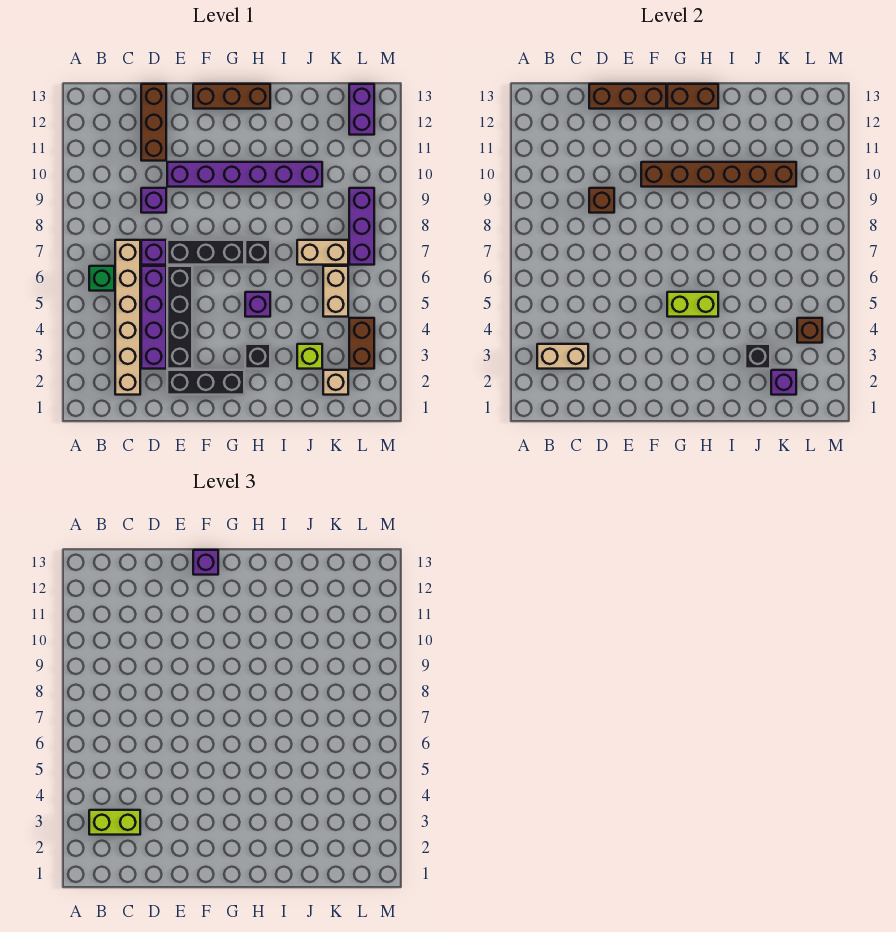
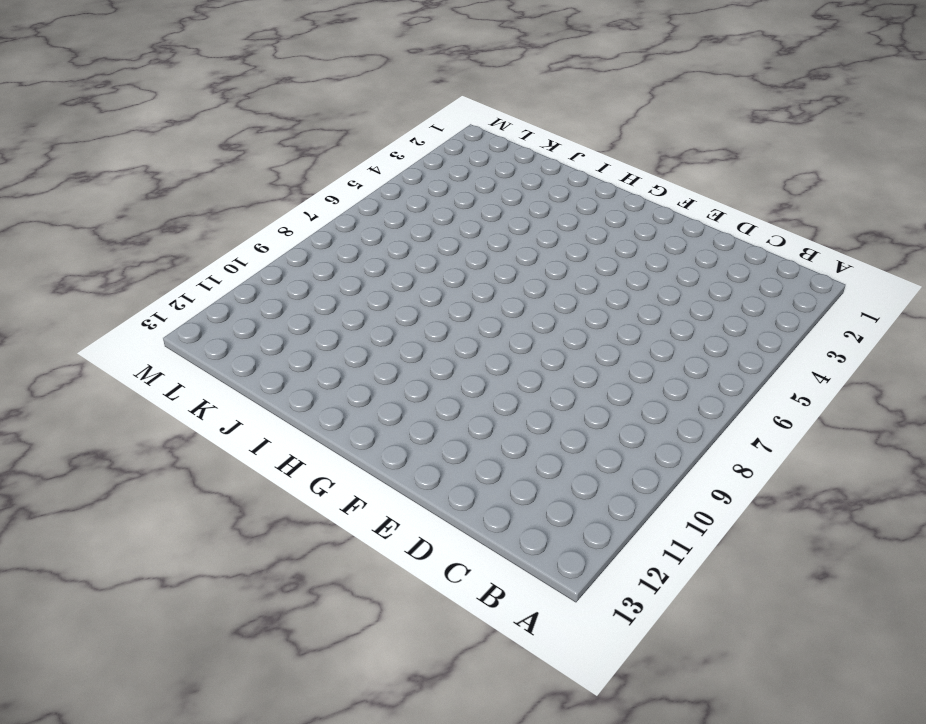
none -> green brick B6 level 1
none -> tan brick C2:C7 level 1
none -> purple brick D3:D6 level 1
none -> purple brick D7 level 1

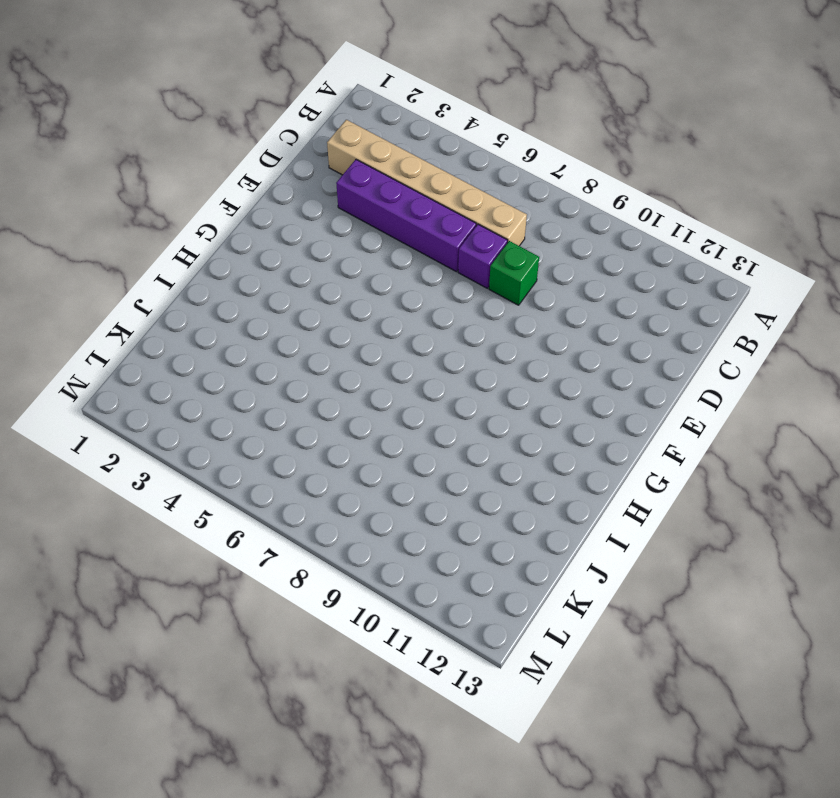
green brick D8 level 1 -> green brick B6 level 1
none -> purple brick D9 level 1
none -> brown brick D11:D13 level 1
none -> black brick E2:G2 level 1
none -> black brick E3:E6 level 1

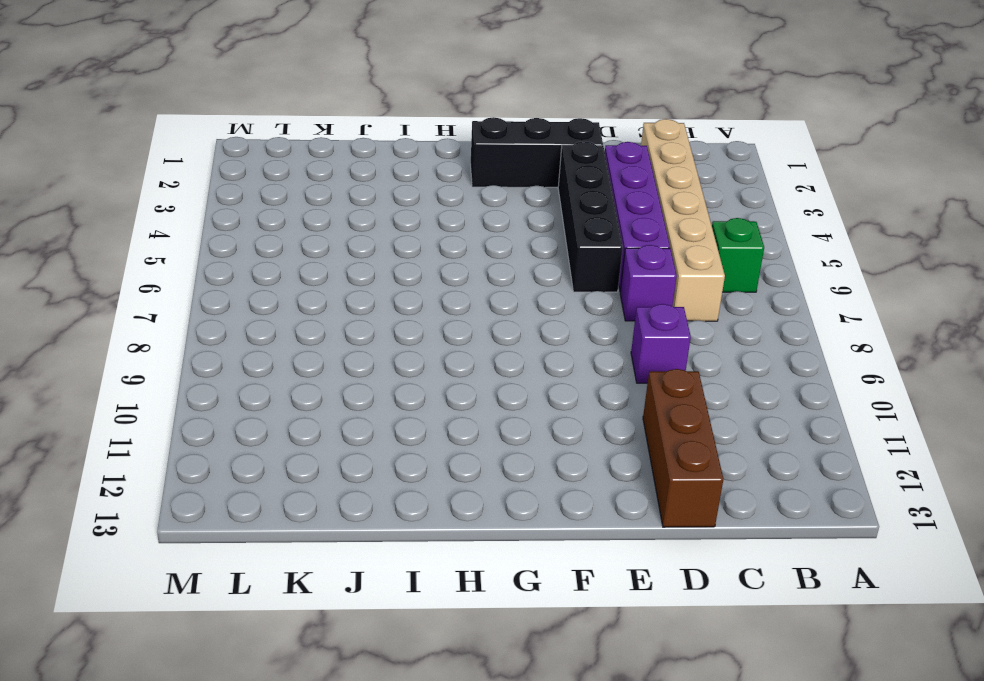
none -> black brick E7:G7 level 1
none -> purple brick E10:J10 level 1
none -> brown brick F13:H13 level 1
none -> black brick H3 level 1

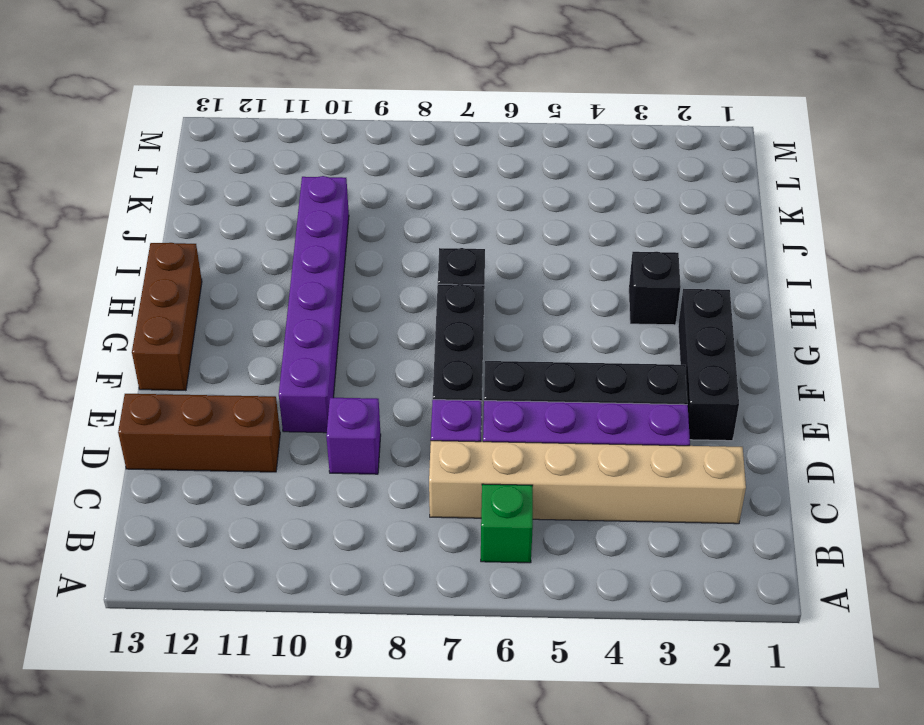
none -> purple brick H5 level 1
none -> lime brick J3 level 1
none -> tan brick J7:K7 level 1
none -> tan brick K2 level 1

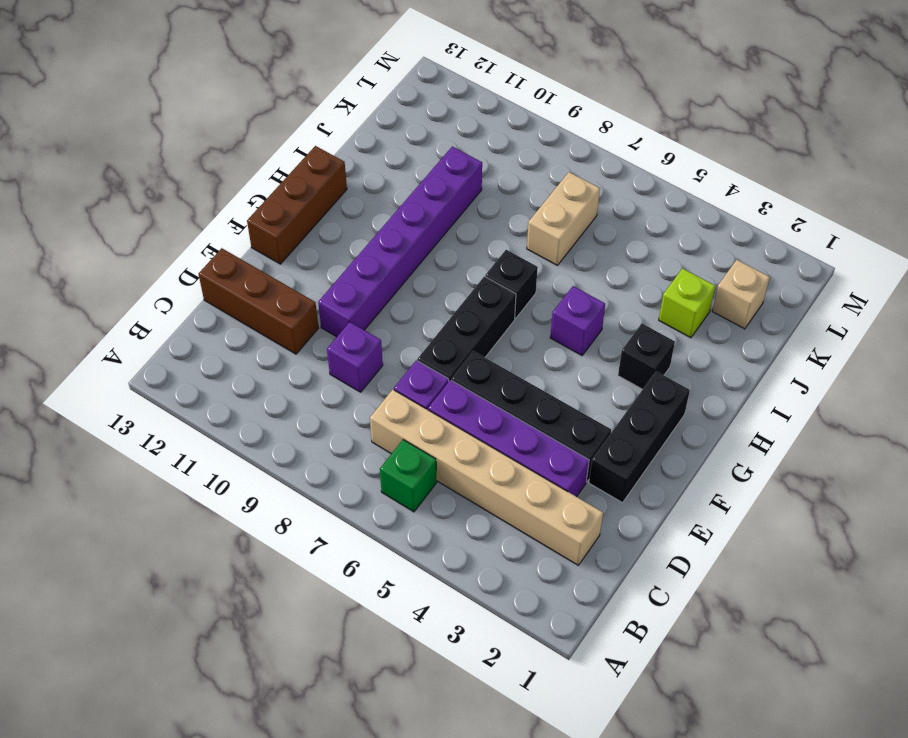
none -> tan brick K5:K6 level 1
none -> brown brick L3:L4 level 1
none -> purple brick L7:L9 level 1
none -> purple brick L12:L13 level 1

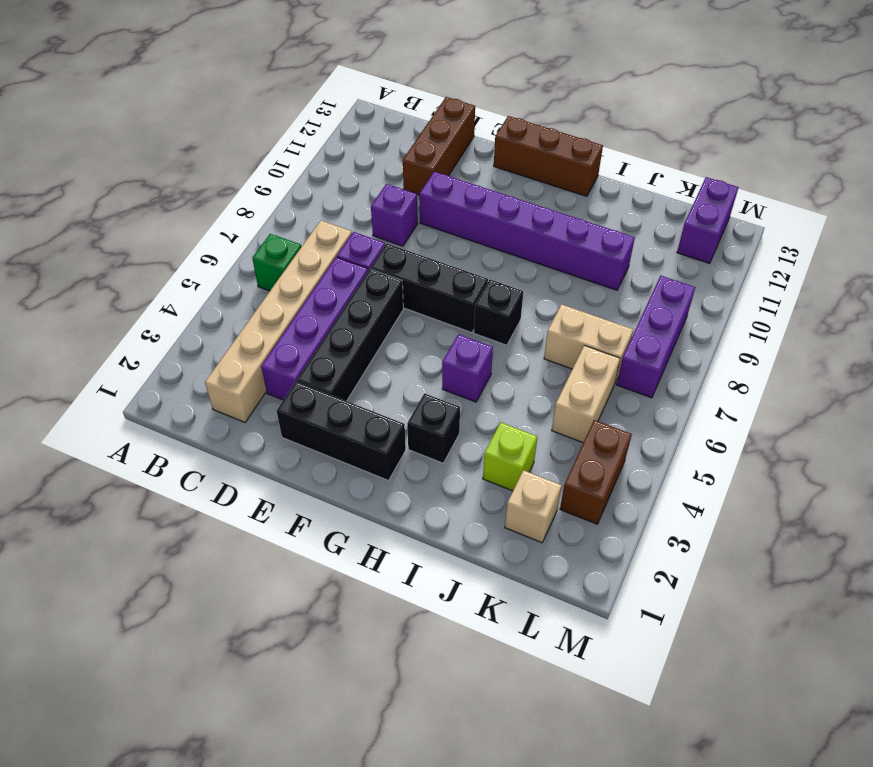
none -> tan brick B3:C3 level 2
none -> brown brick D9 level 2
none -> brown brick D13:F13 level 2
none -> brown brick F10:K10 level 2

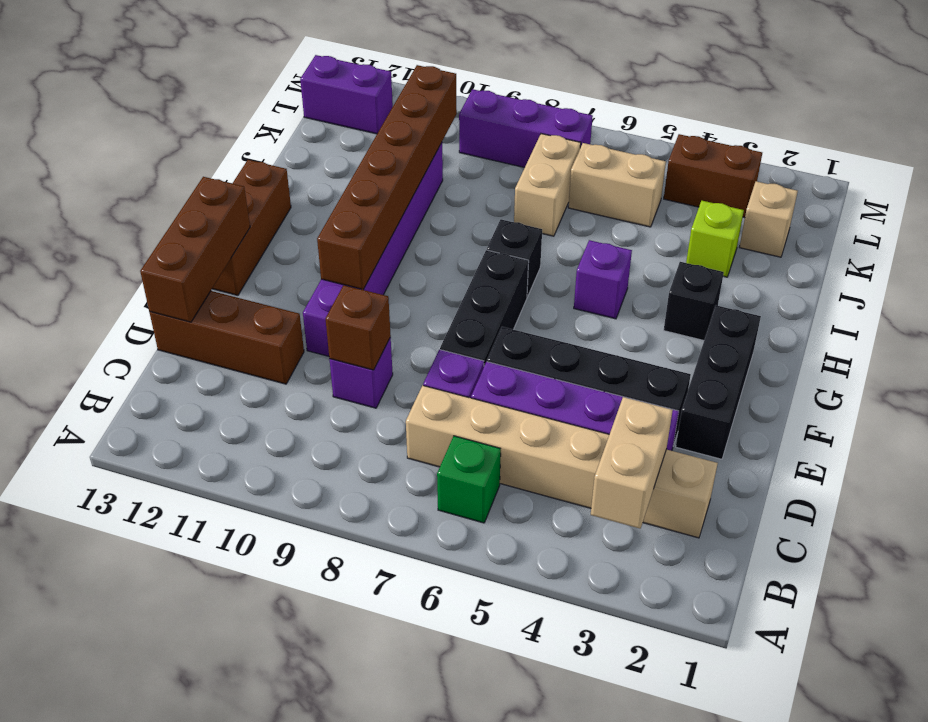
none -> lime brick G5:H5 level 2
none -> brown brick G13:H13 level 2
none -> black brick J3 level 2
none -> purple brick K2 level 2

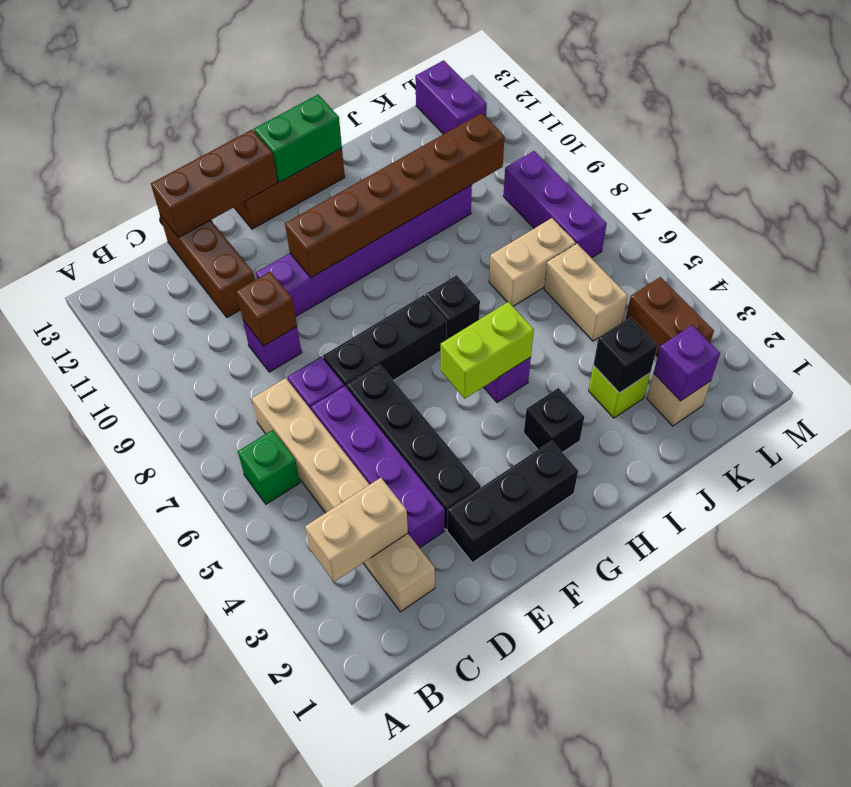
green brick G13:H13 level 2 -> brown brick G13:H13 level 2
none -> brown brick L4 level 2
none -> lime brick B3:C3 level 3
none -> purple brick F13 level 3

